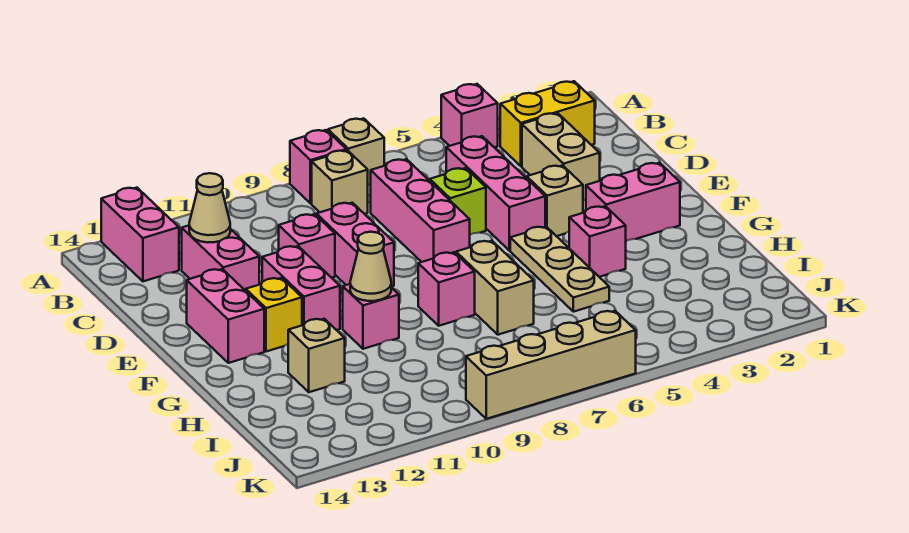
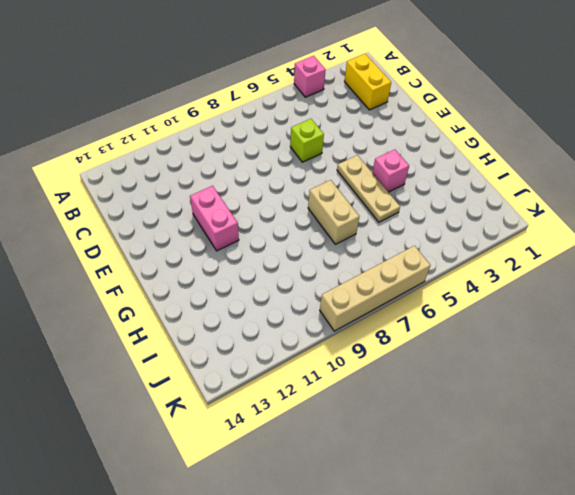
yellow brick B2:C2 level 1 -> yellow brick B2:B3 level 1
none -> tan brick A7 level 1
none -> pink brick A8 level 1
none -> pink brick A13:B13 level 1

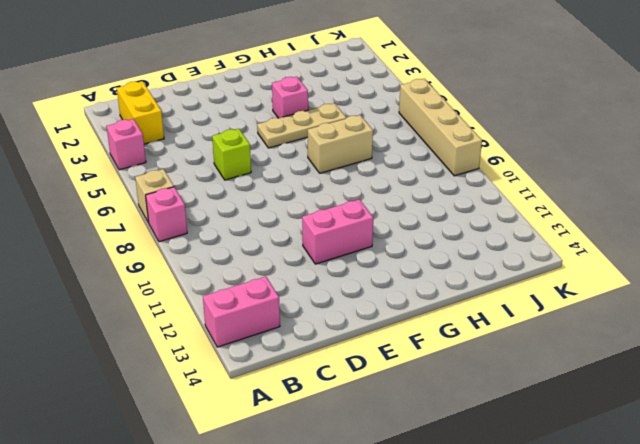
none -> tan brick B8 level 1
none -> tan brick C3:D3 level 1
none -> pink brick C5:E5 level 1

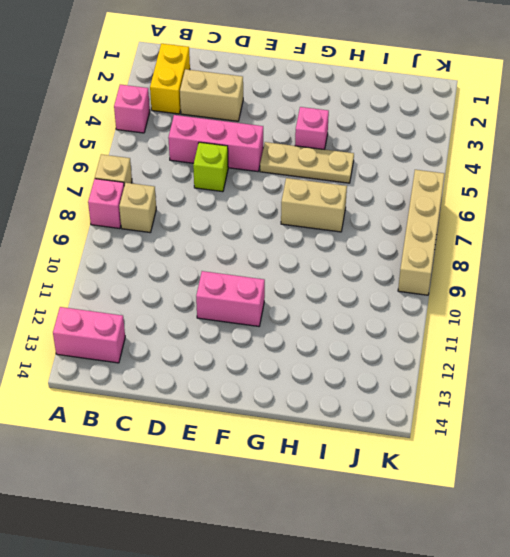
none -> pink brick C7:E7 level 1
none -> pink brick C12:D12 level 1
none -> pink brick D9:E9 level 1

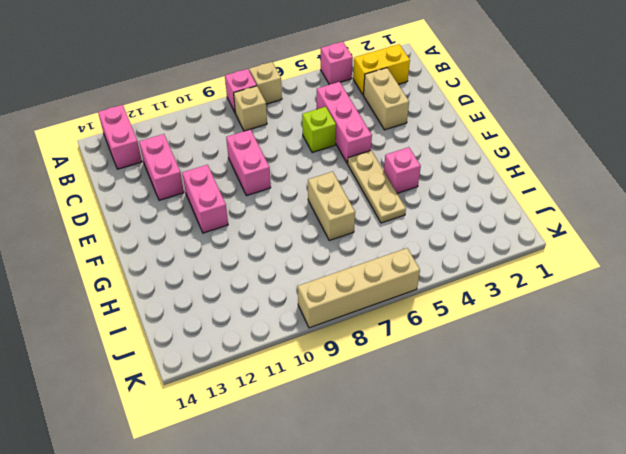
none -> pink brick C7:E7 level 1
none -> pink brick D10 level 1
none -> tan brick E4 level 1

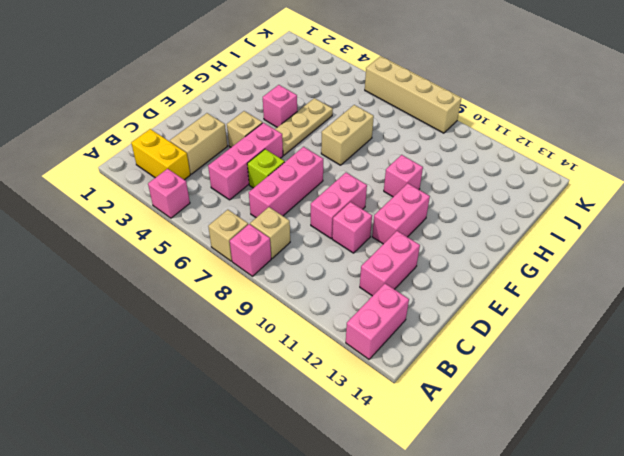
none -> pink brick E13:F13 level 1
none -> pink brick F2:F3 level 1
none -> yellow brick F12 level 1

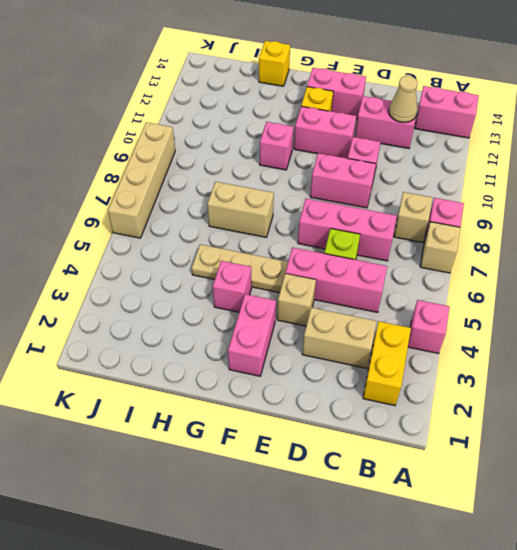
yellow brick H14 level 1 -> none
none -> pink brick G8 level 1
none -> tan brick H12 level 1
none -> tan cone G10 level 2

